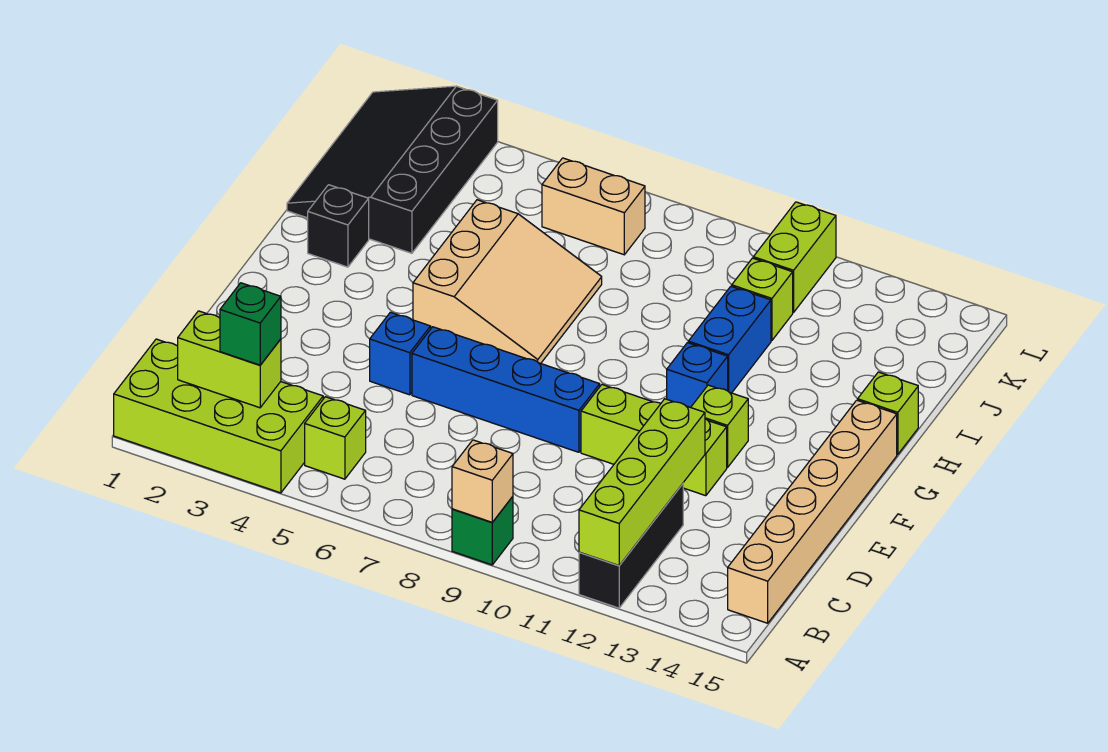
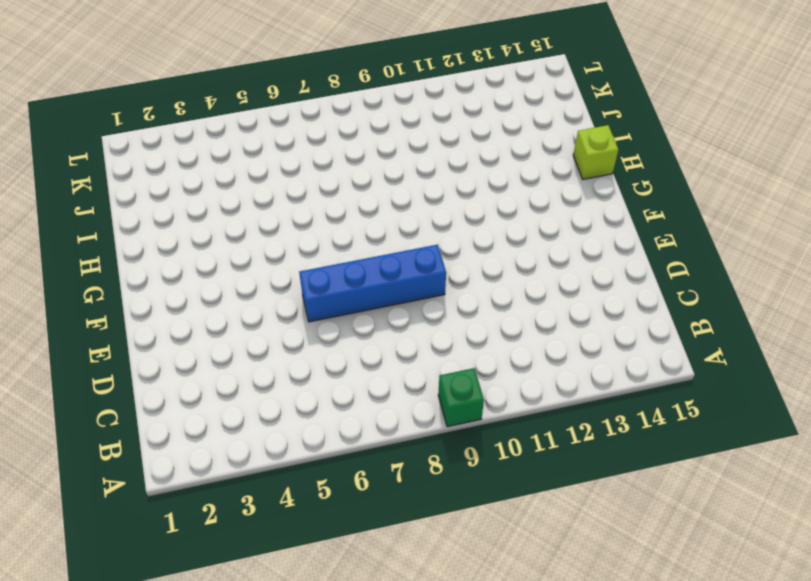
none -> lime brick A1:B4 level 1
none -> black brick A12:C12 level 1
none -> lime brick B5 level 1

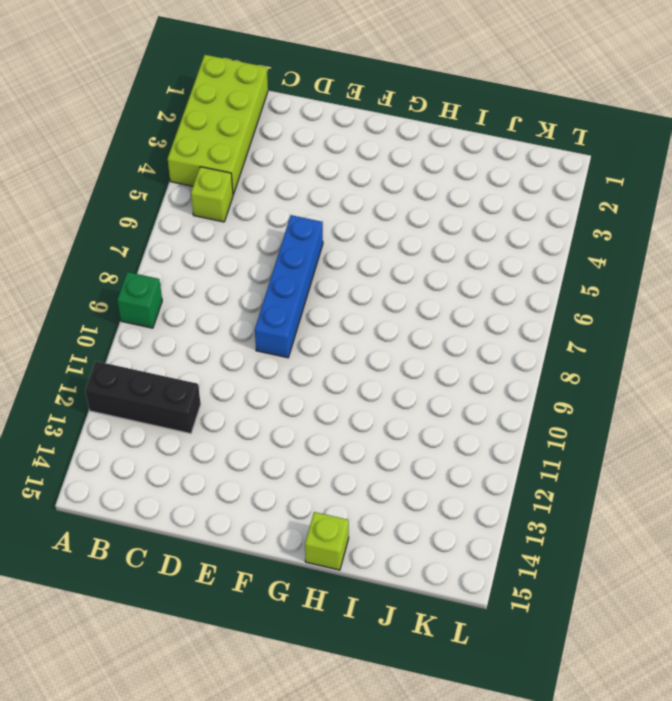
none -> tan brick B15:G15 level 1
none -> blue brick E5 level 1
none -> lime brick E10:E12 level 1

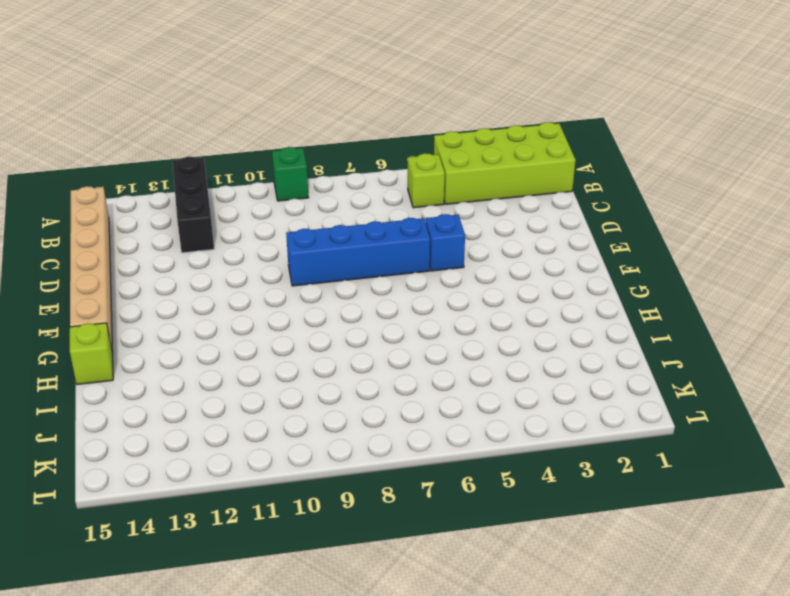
none -> lime brick E10:E12 level 1
none -> lime brick F12 level 1
none -> tan slope G5:I7 level 1 top 5

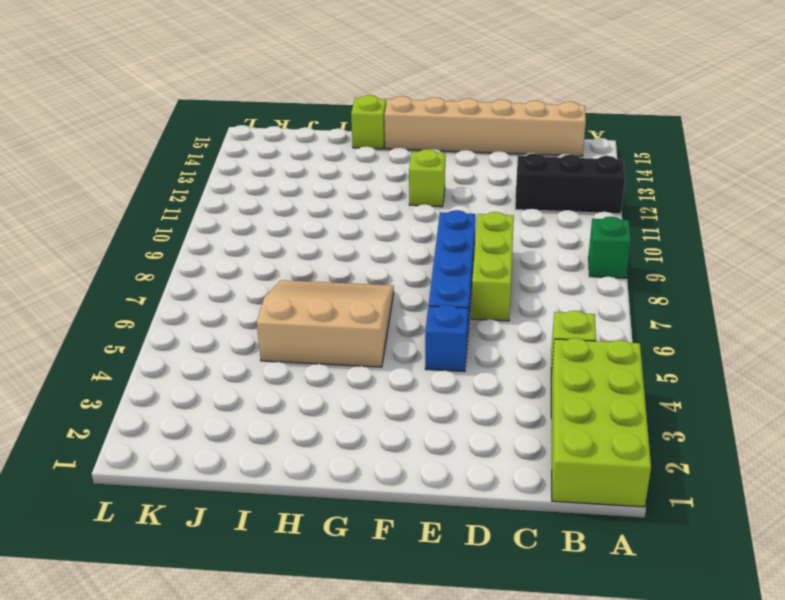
lime brick D7:D9 level 1 -> lime brick E10:E12 level 1
none -> blue brick G11 level 1
none -> black brick H2 level 1
none -> blue brick H11:I11 level 1

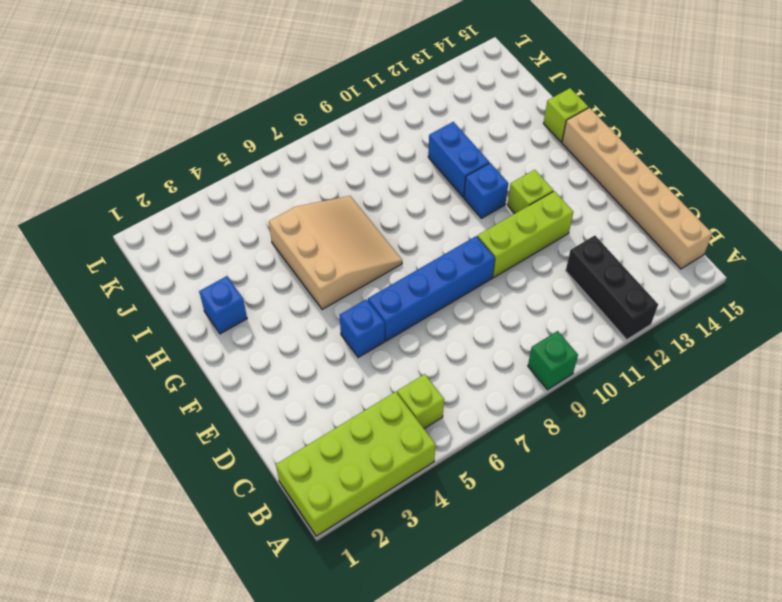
blue brick H2 level 1 -> black brick H2 level 1
none -> black slope I1:L3 level 1 top 3
none -> lime brick J11 level 1
none -> tan brick K6:K7 level 1

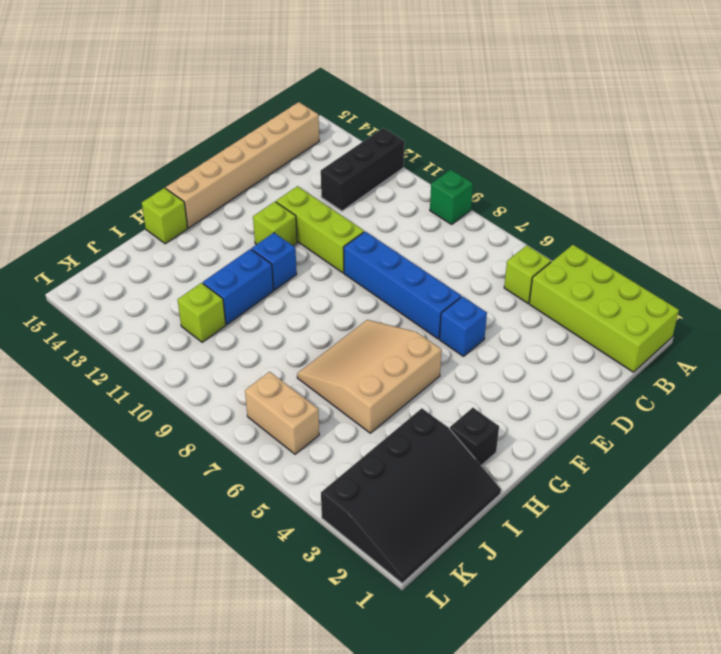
none -> lime brick K11:L11 level 1
none -> tan brick A9 level 2
none -> lime brick A12:D12 level 2

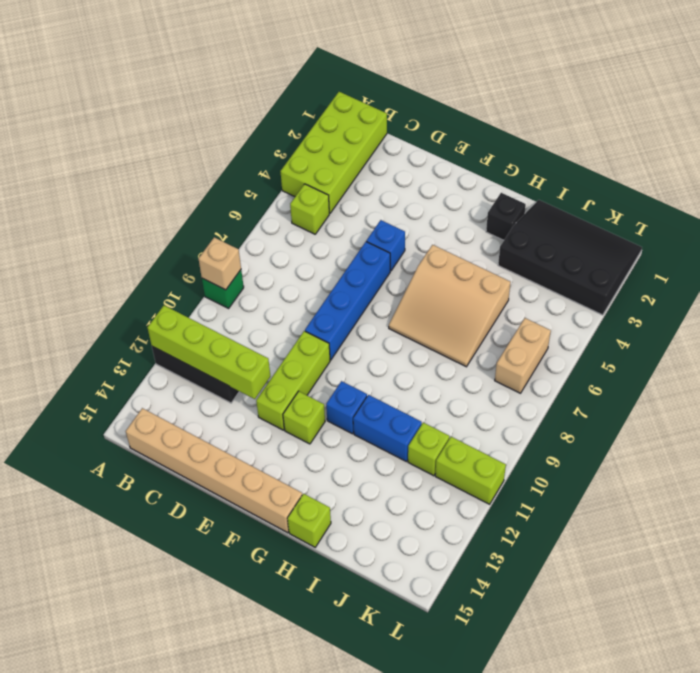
none -> lime brick B2:B3 level 2
none -> green brick B3 level 3

